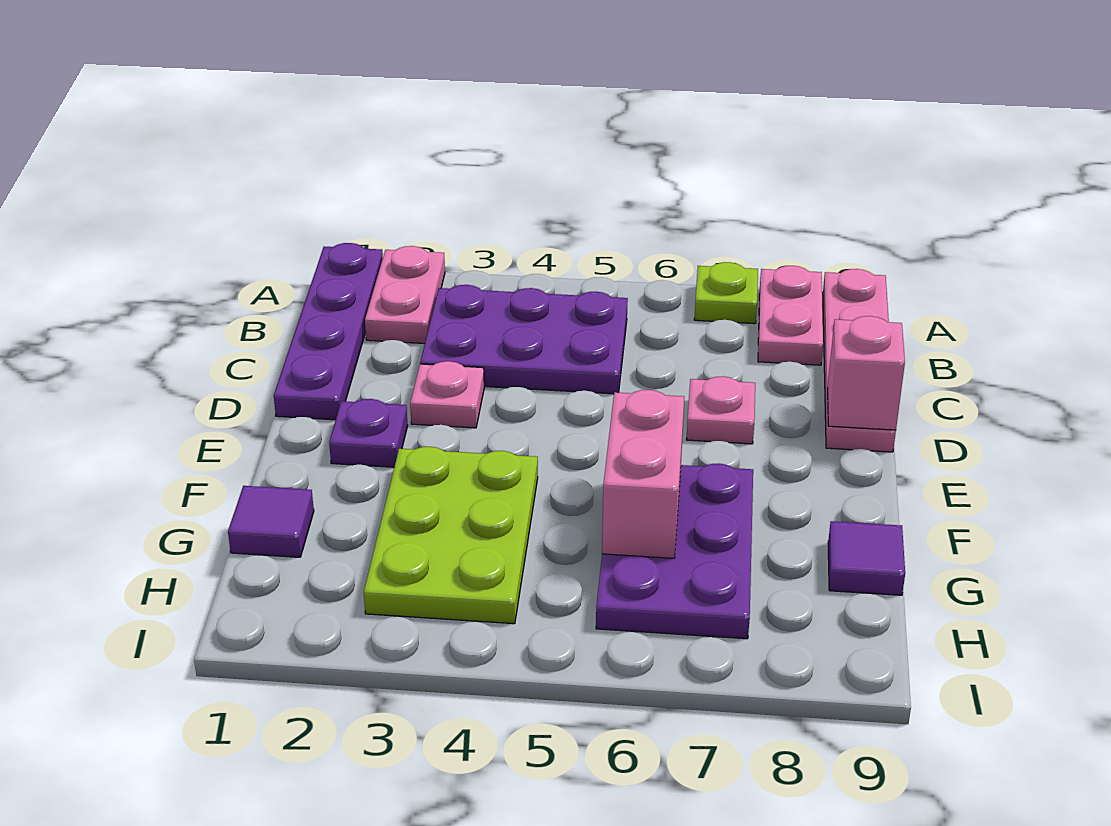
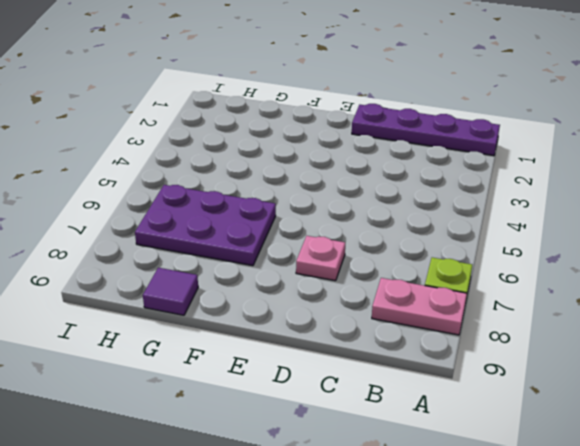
none -> pink plate A2:B2 level 1
none -> pink plate A9:D9 level 1
none -> purple plate B3:C5 level 1

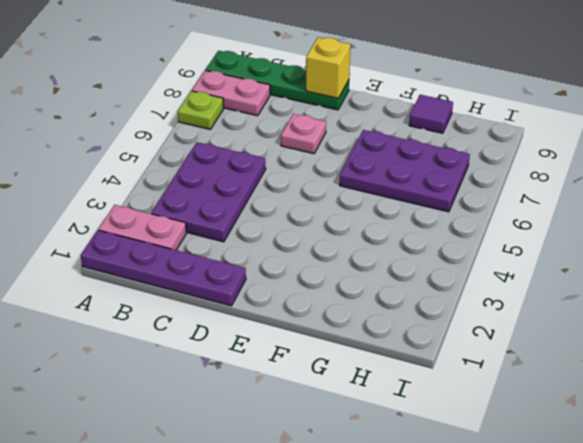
green plate A9:D9 level 1 -> pink plate A9:D9 level 1
yellow brick D9 level 2 -> pink brick D9 level 2
none -> pink plate D3 level 1
none -> purple plate E2 level 1
none -> lime plate F3:H4 level 1

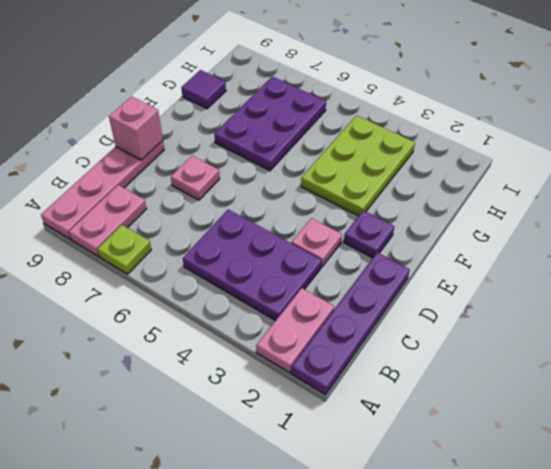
none -> purple tile G1 level 1
none -> pink brick F6:G6 level 2

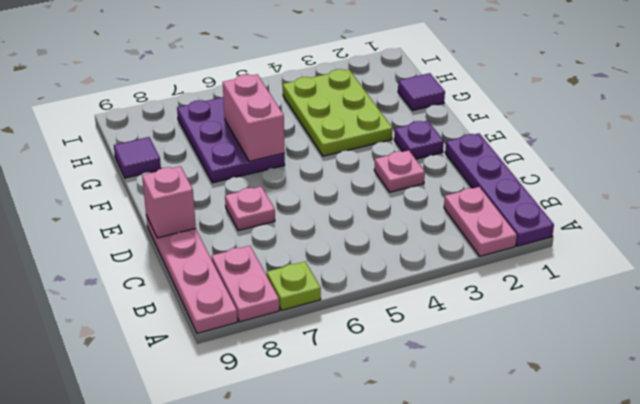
none -> purple plate B3:C5 level 1

